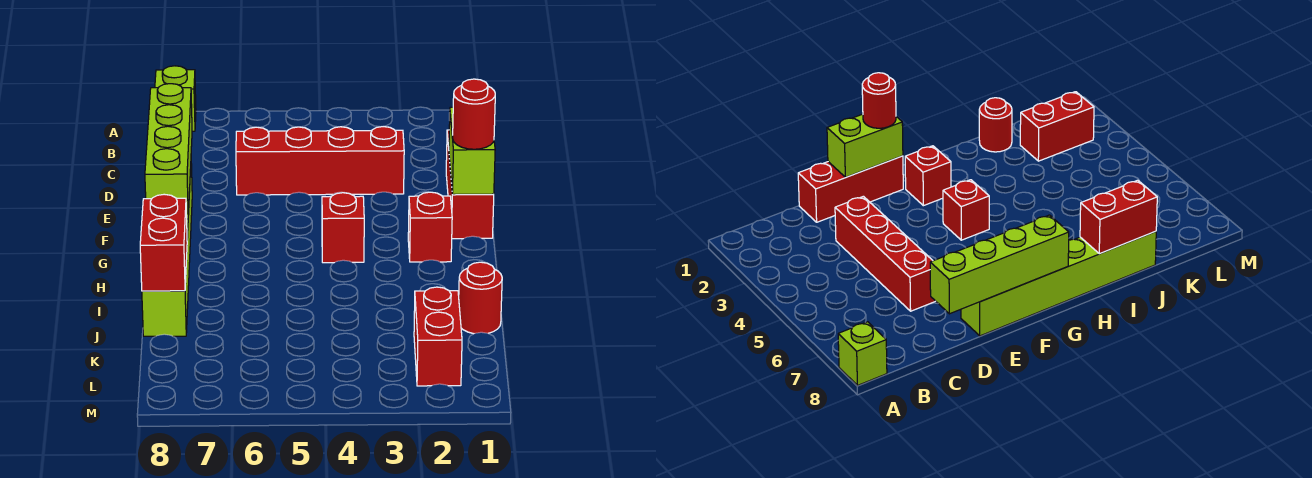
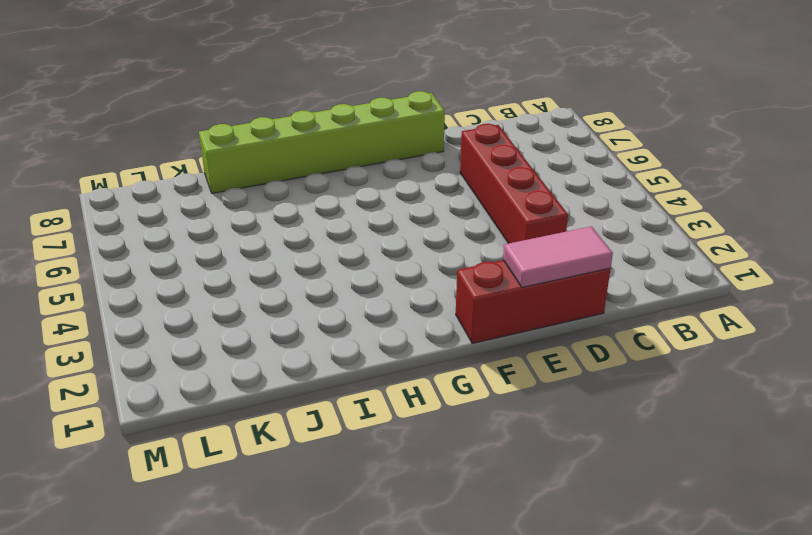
pink tile D1:E1 level 2 -> lime brick E1:F1 level 2
none -> lime brick A8 level 1
none -> red brick G2 level 1
none -> red brick G4 level 1

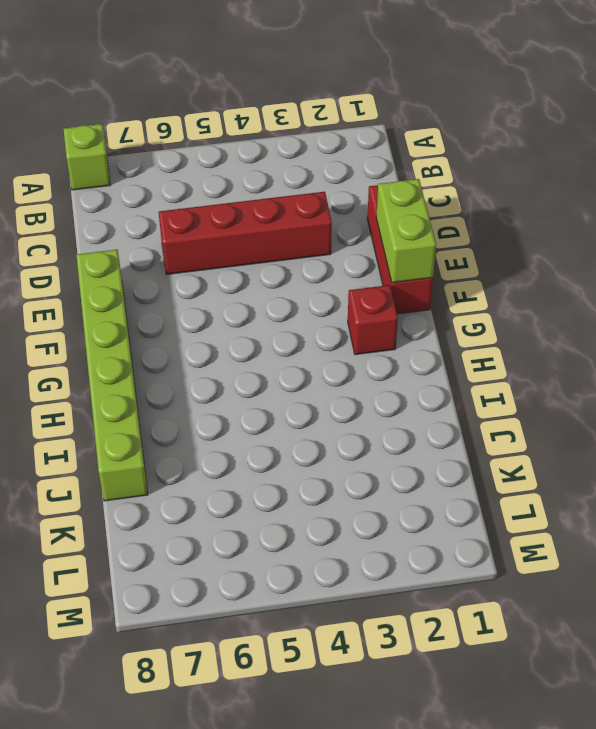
none -> red brick G4 level 1
none -> red round brick J1 level 1
none -> red brick K2:L2 level 1

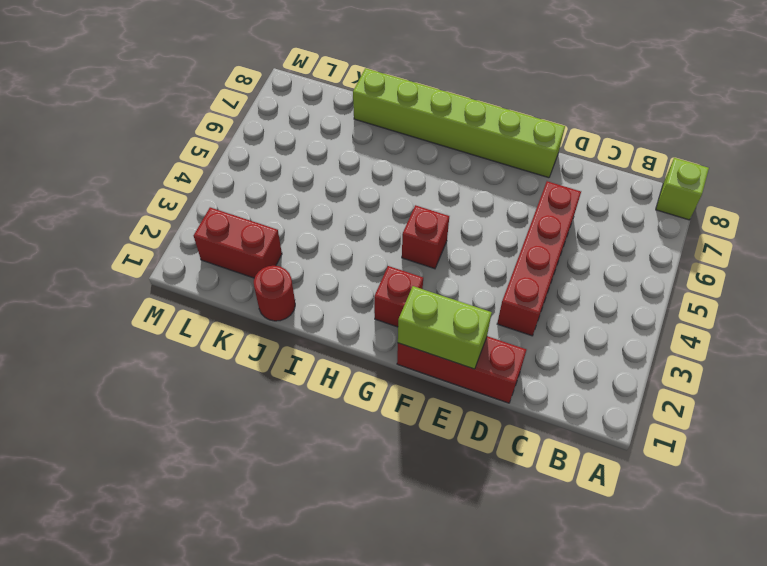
none -> lime brick D8:G8 level 2
none -> red brick I8:J8 level 2
none -> red round brick F1 level 3

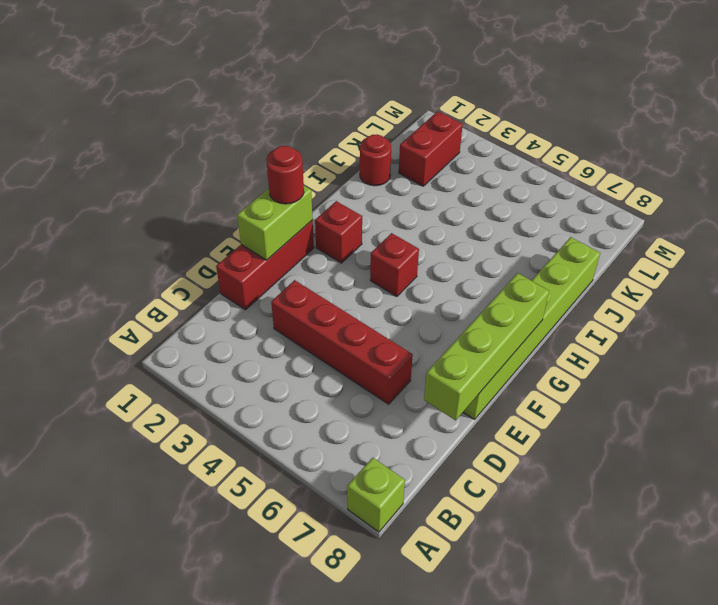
none -> red brick I8:J8 level 2

